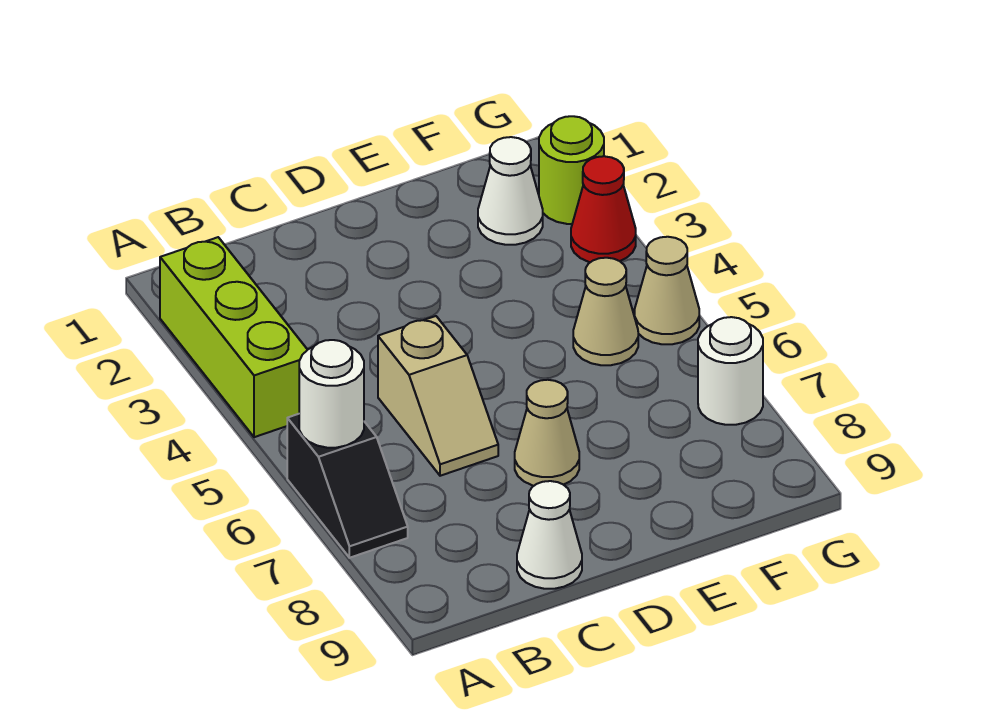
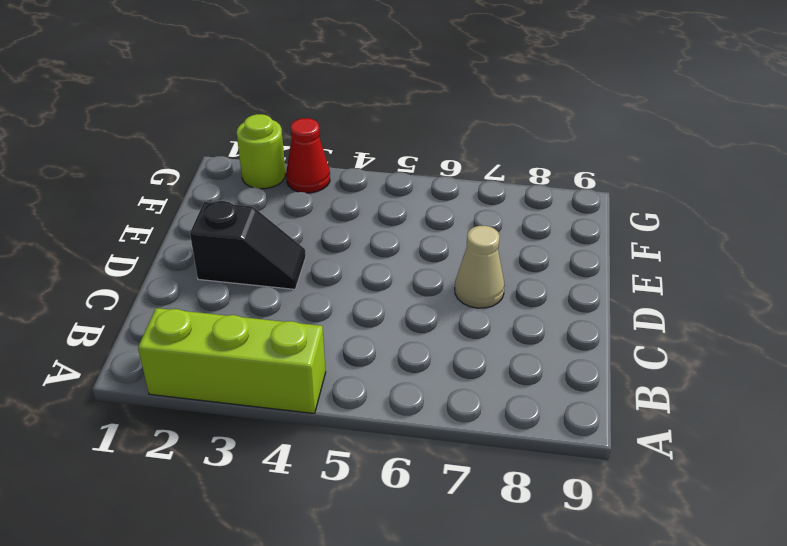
black slope D2:D3 level 1 top 2 -> black slope A6:A7 level 1 top 6
none -> tan slope C5:C6 level 1 top 5
none -> white cone C9 level 1
none -> white cone F2 level 1

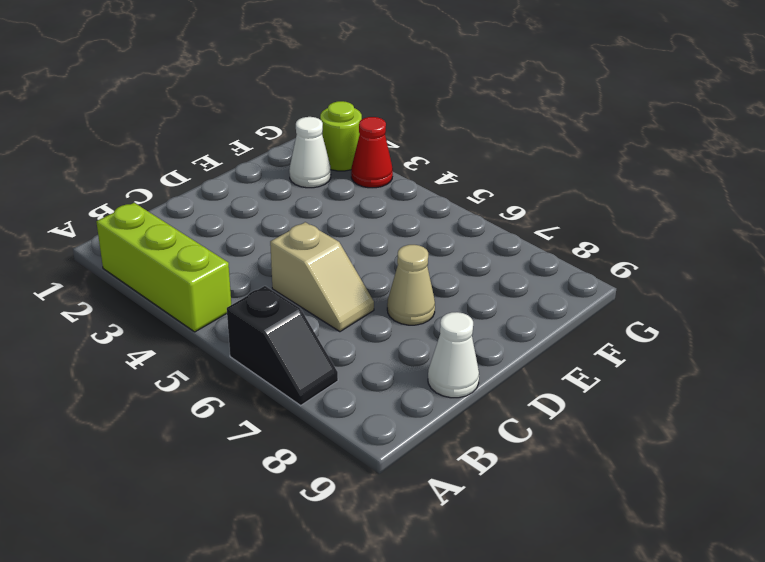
none -> tan cone F5 level 1
none -> tan cone G5 level 1
none -> white round brick G7 level 1

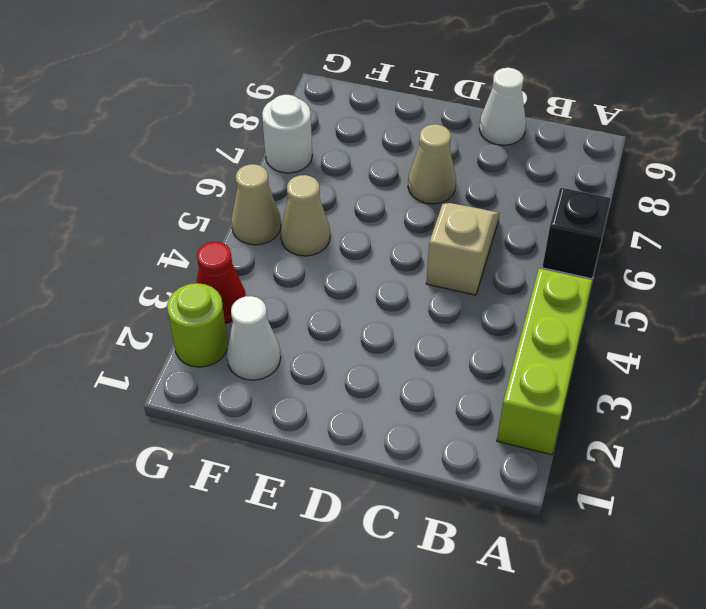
none -> white round brick A6 level 2

